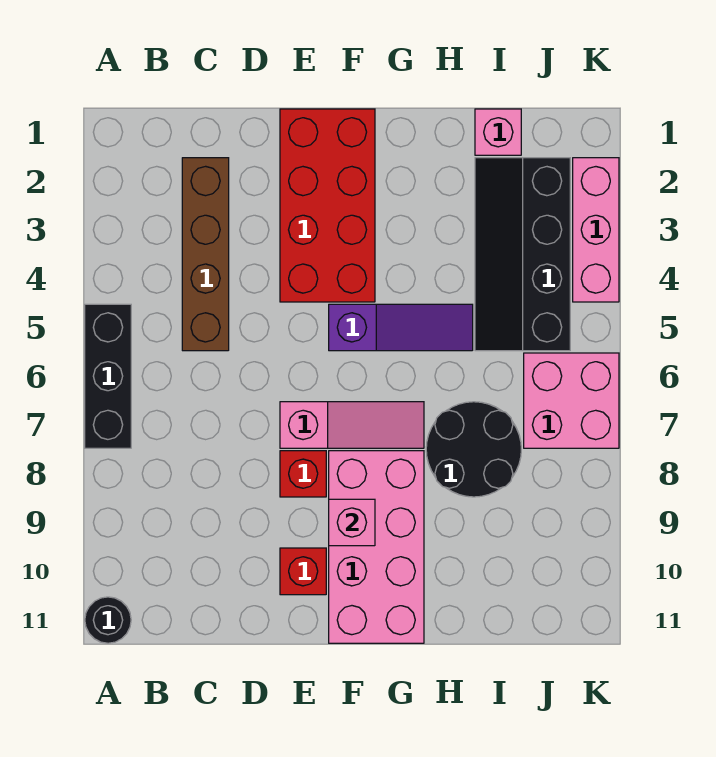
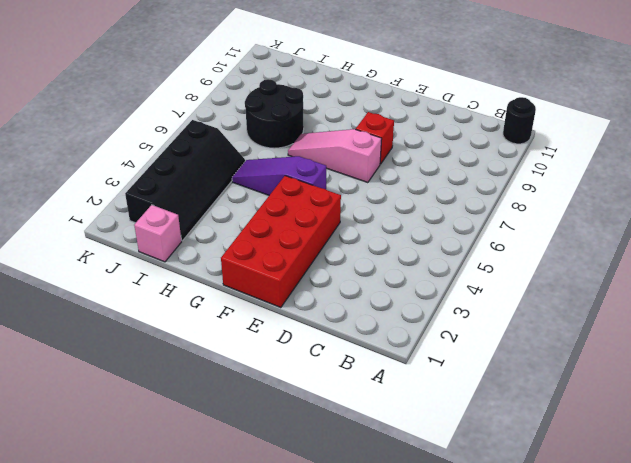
none -> black brick A5:A7 level 1
none -> brown brick C2:C5 level 1
none -> red brick E10 level 1

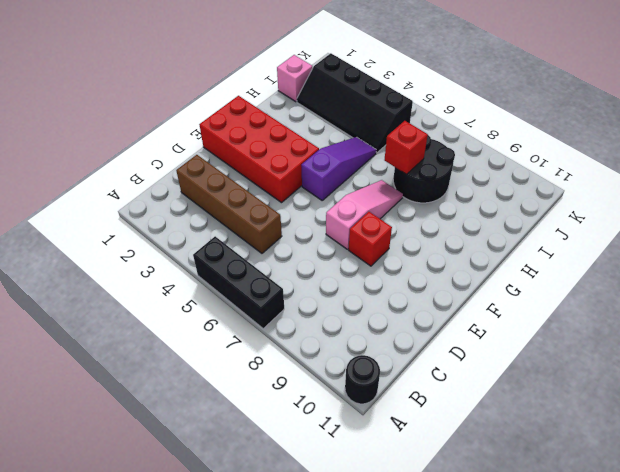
red brick H7 level 2 -> red brick E10 level 1
none -> pink brick F8:G11 level 1
none -> pink brick J6:K7 level 1
none -> pink brick K2:K4 level 1

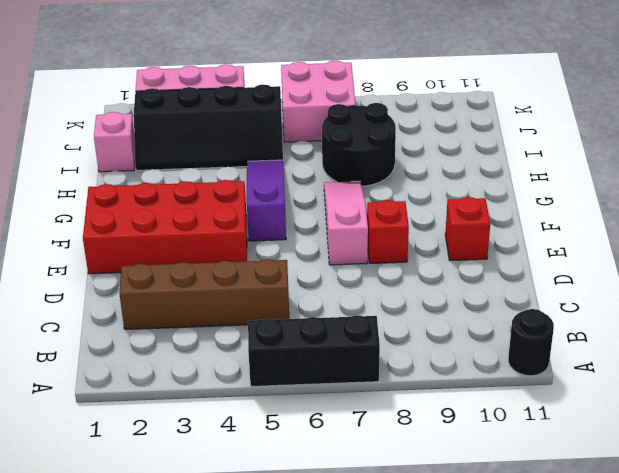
none -> pink brick F8:G11 level 1
none -> pink brick F9 level 2

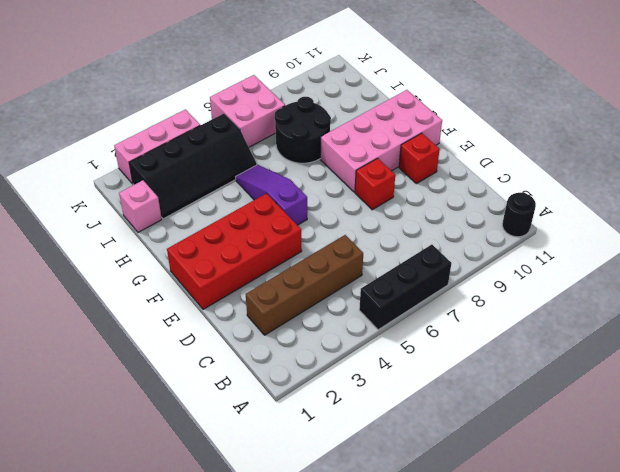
none -> pink slope E7:G7 level 1 top E
none -> pink brick F9 level 2

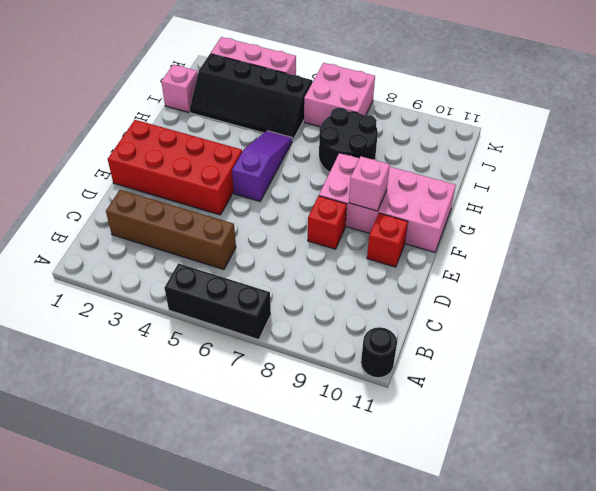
none -> pink slope E7:G7 level 1 top E

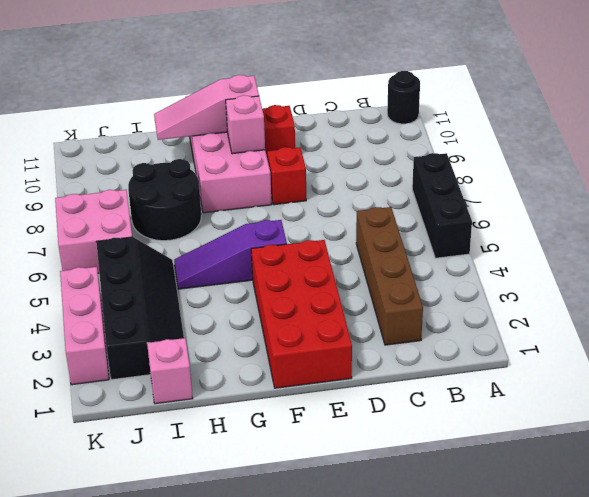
pink slope F10:H10 level 2 top F -> pink slope E7:G7 level 1 top E

